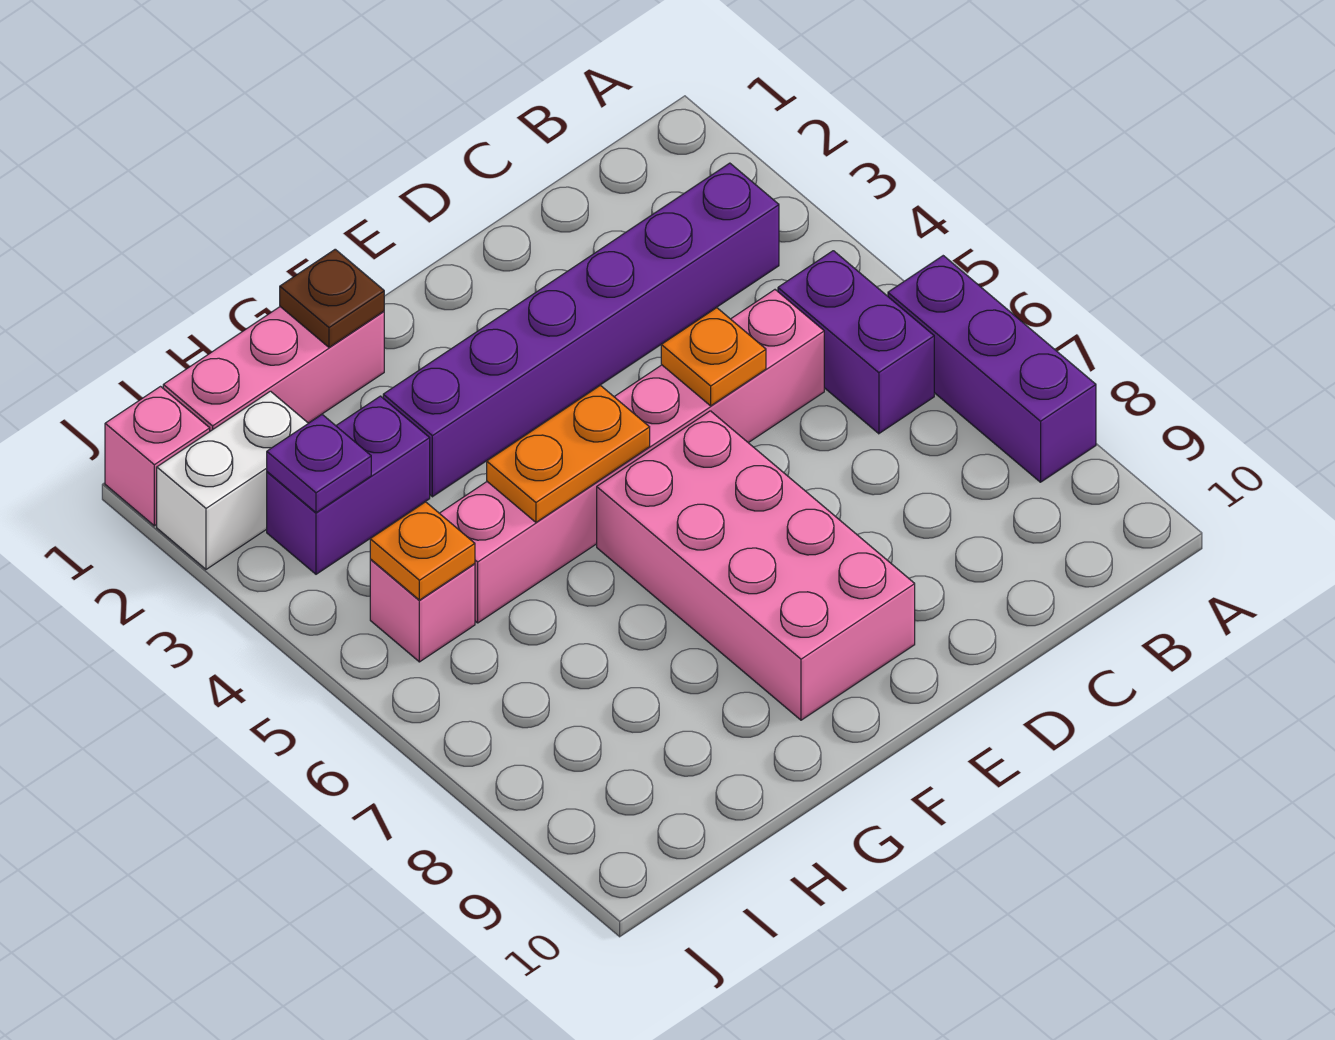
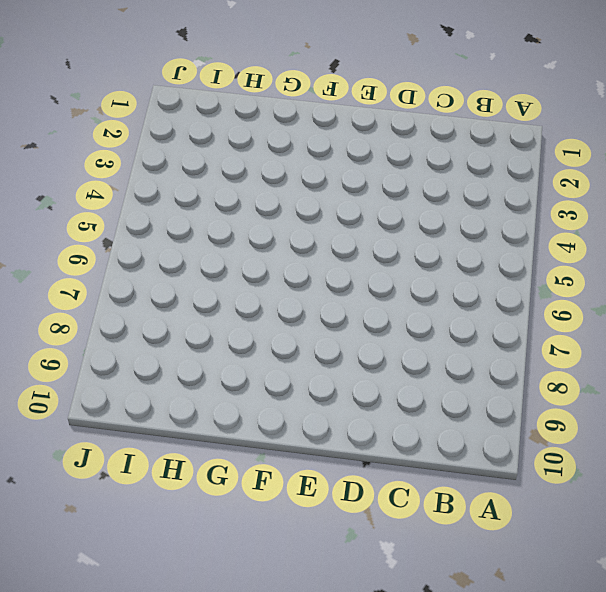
none -> purple brick A6:A8 level 1
none -> purple brick B3:G3 level 1
none -> purple brick B5:B6 level 1

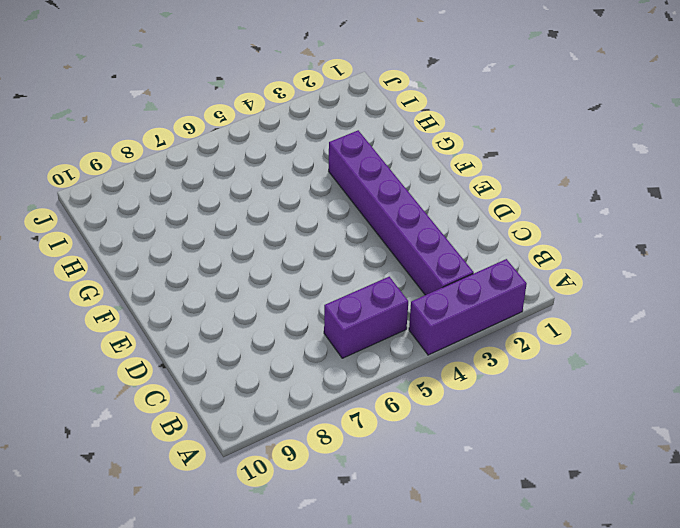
purple brick A2:A4 level 1 -> purple brick A6:A8 level 1
none -> pink brick C5:H5 level 1
none -> pink brick E6:F9 level 1
none -> pink brick G1:I1 level 1

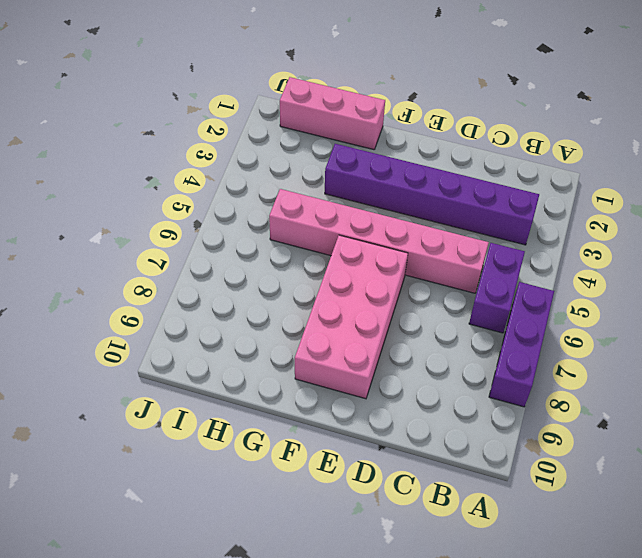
none -> purple brick H3:I3 level 1
none -> white brick I2:J2 level 1
none -> pink brick I5 level 1

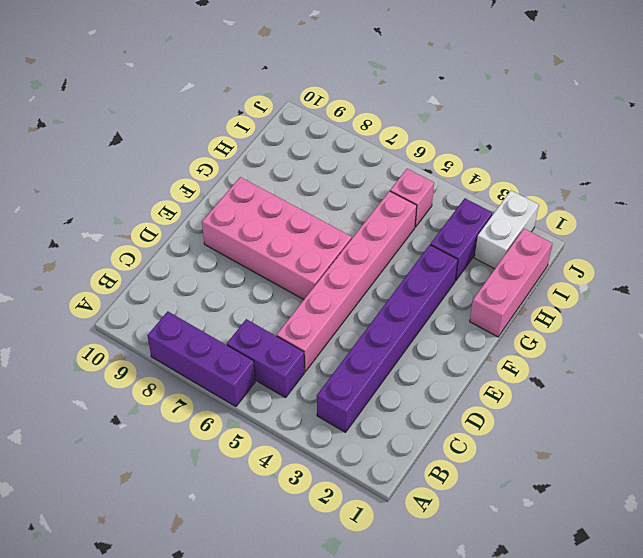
none -> pink brick J1 level 1
none -> orange plate D5 level 2
none -> orange plate F5:G5 level 2

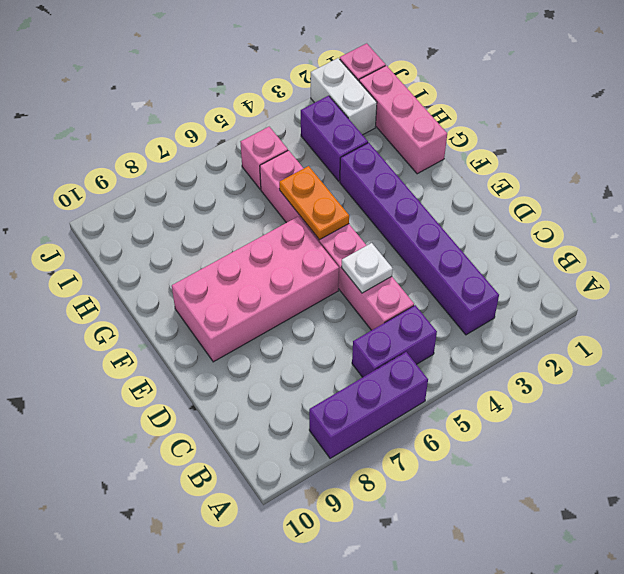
white plate D5 level 2 -> orange plate D5 level 2
none -> brown plate G1 level 2
none -> purple plate I3 level 2
none -> orange plate I5 level 2

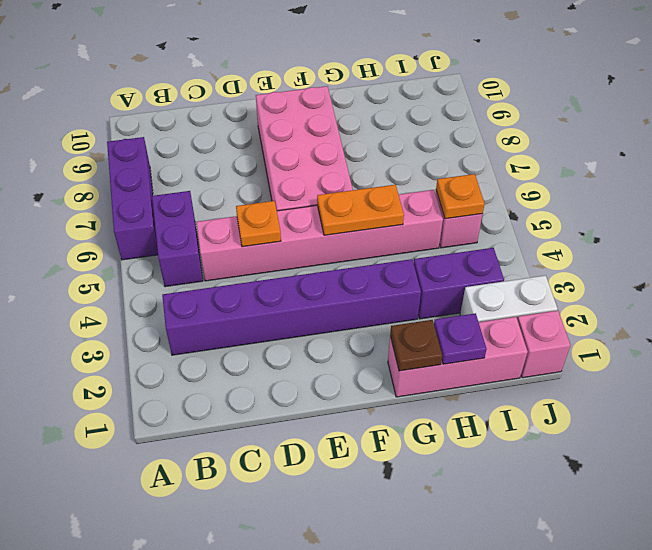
purple plate H1 level 2 -> purple plate I3 level 2

